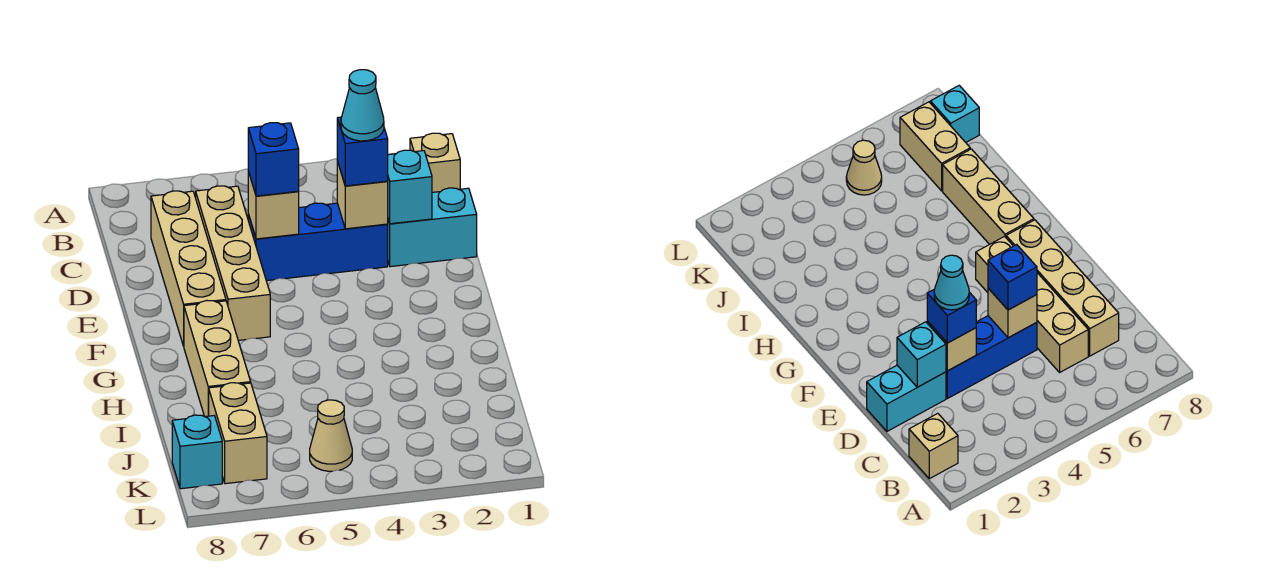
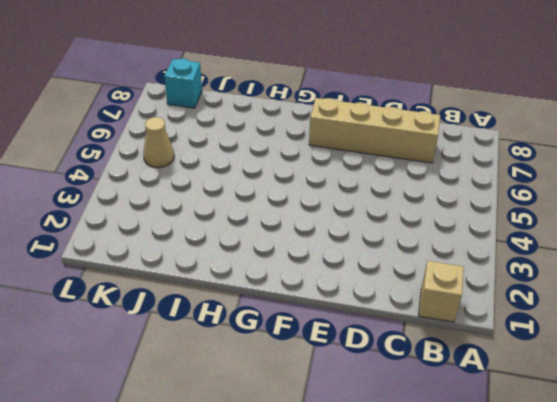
none -> tan brick C6:F6 level 1
none -> cyan brick D1:D2 level 1
none -> blue brick D3:D5 level 1

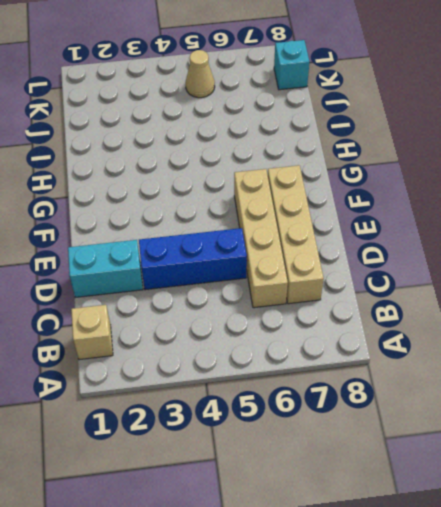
none -> tan brick G7:I7 level 1
none -> tan brick J7:K7 level 1
none -> cyan brick D2 level 2

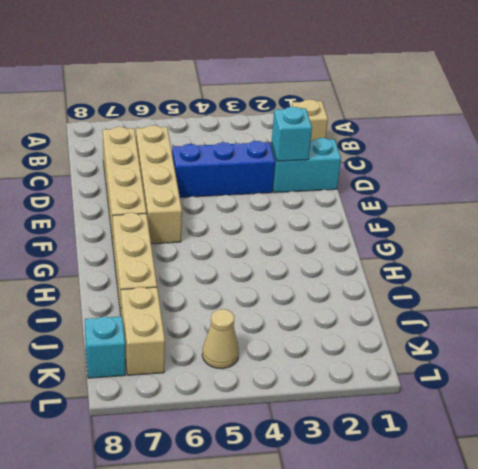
none -> tan brick D3 level 2
none -> tan brick D5 level 2
none -> blue brick D3 level 3

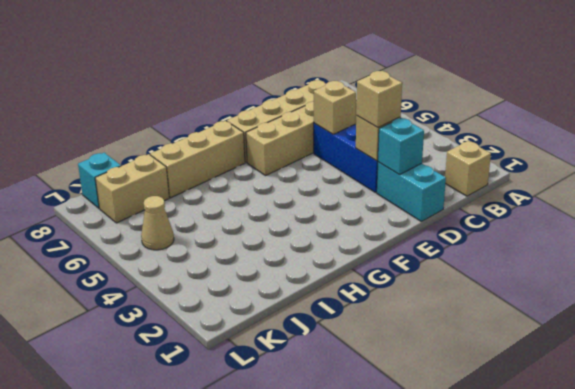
tan brick D3 level 3 -> blue brick D3 level 3
none -> blue brick D5 level 3
none -> cyan cone D3 level 4

